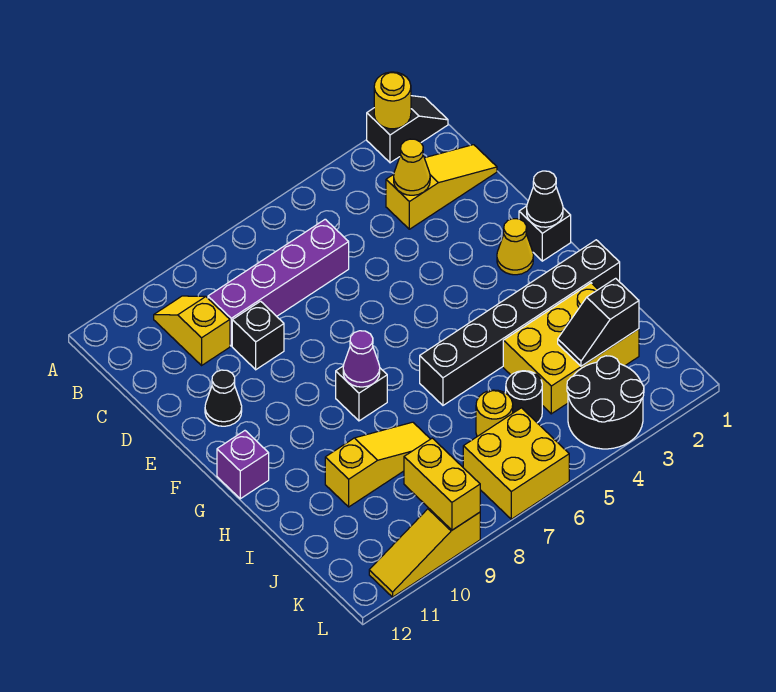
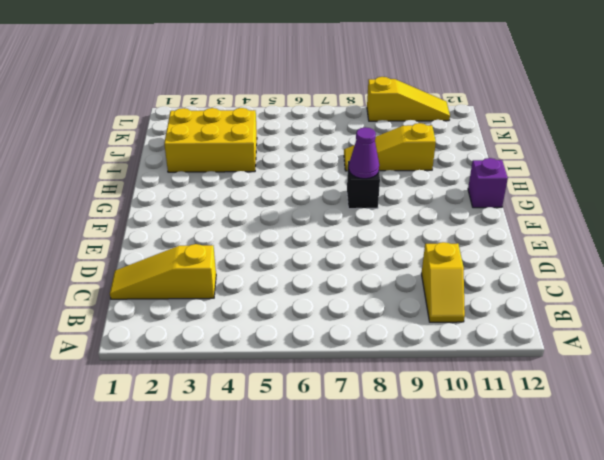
none -> black slope A1:A2 level 1 top 2
none -> purple brick C6:C9 level 1
none -> black brick D9 level 1

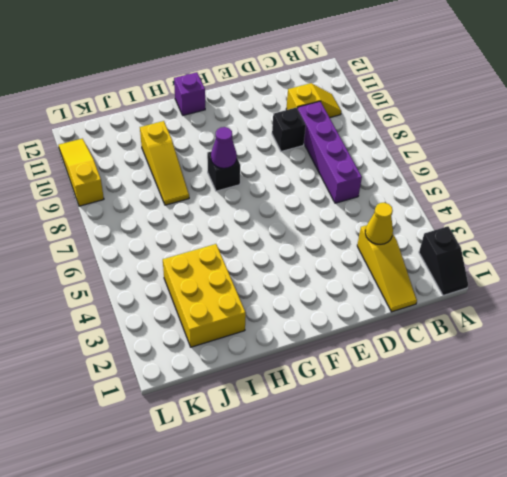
none -> black cone E11 level 1
none -> black brick F1 level 1
none -> yellow cone F2 level 1

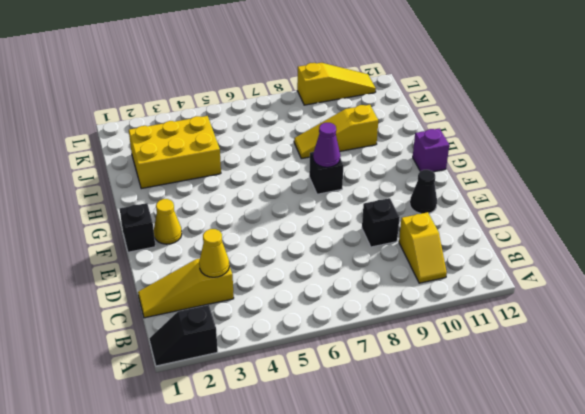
none -> purple brick C6:C9 level 1
none -> black brick H1:H6 level 1
none -> black round brick J5 level 1

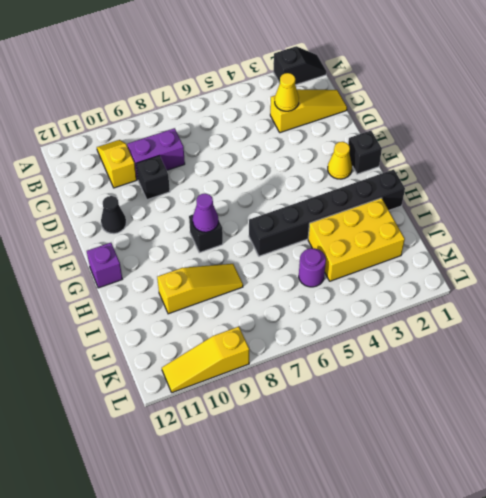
purple brick C8:C9 level 1 -> purple brick C6:C9 level 1
purple round brick J5 level 1 -> black round brick J5 level 1
none -> yellow round brick J6 level 1
none -> black round brick K3:L4 level 1
none -> yellow brick K6:L7 level 1

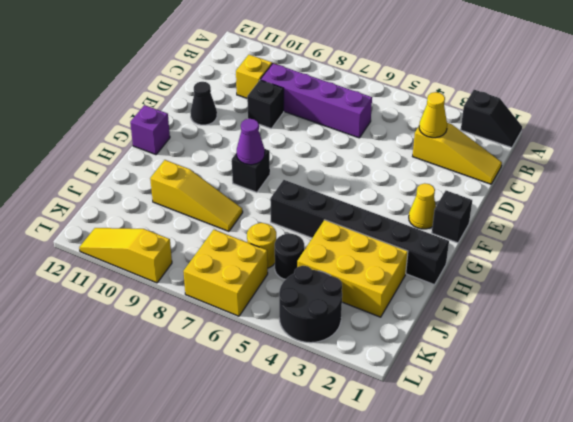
none -> yellow round brick A2 level 2
none -> black cone F1 level 2
none -> black slope J2:J3 level 2 top 2

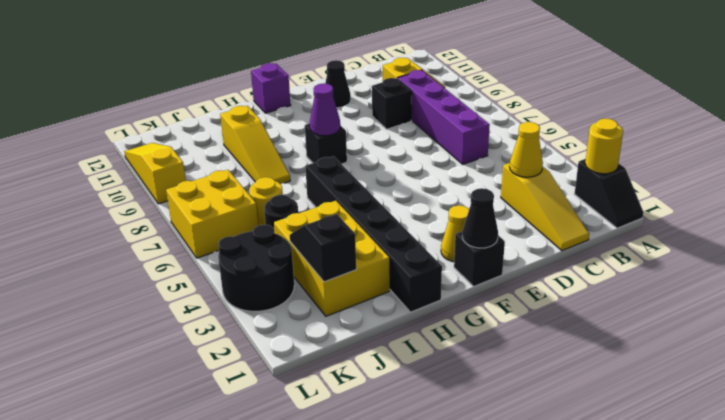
none -> yellow brick K9:L9 level 2

